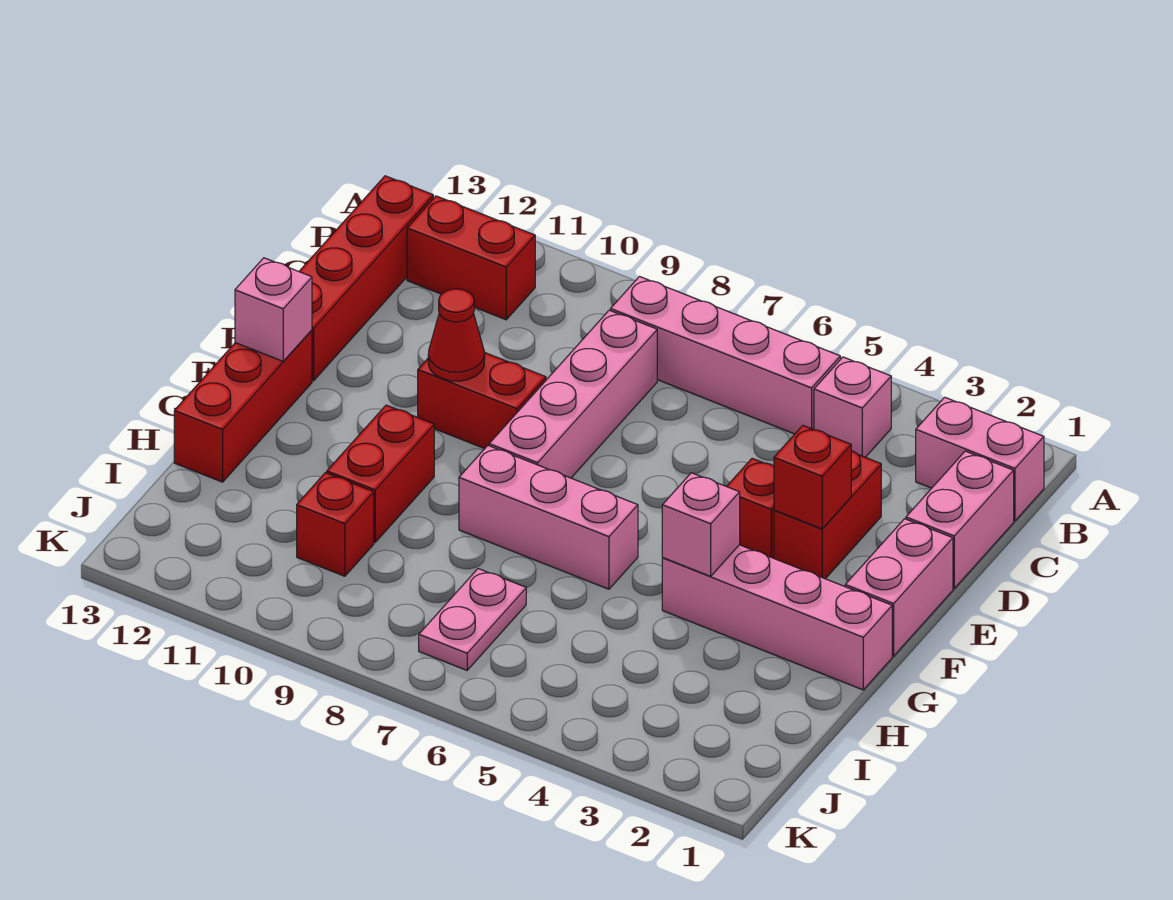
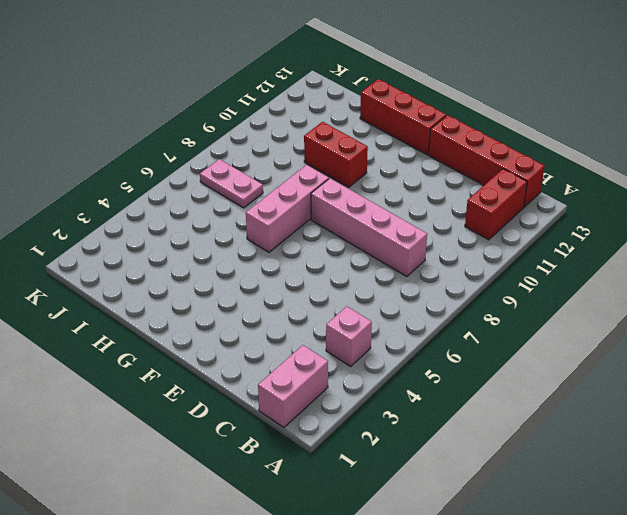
none -> pink brick B5:B8 level 1
none -> pink brick C1:D1 level 1
none -> red brick D3:E3 level 1

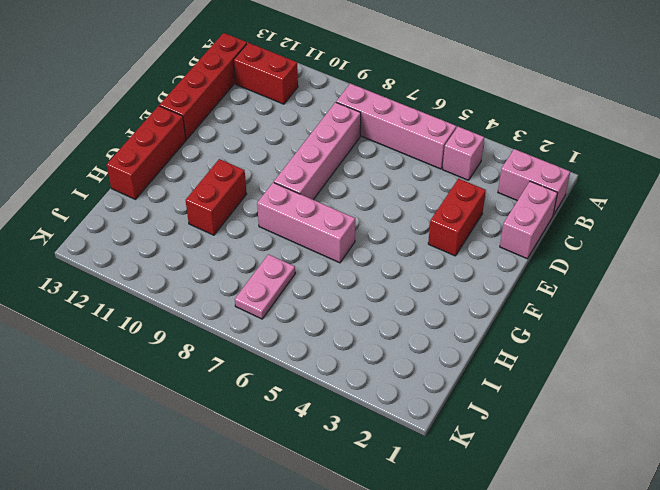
none -> pink brick E1:F1 level 1
none -> red brick E4 level 1
none -> red brick E9:E10 level 1

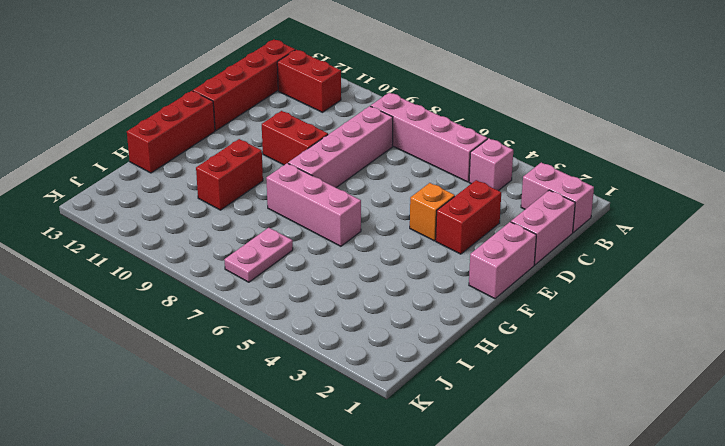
orange brick E4 level 1 -> red brick E4 level 1
none -> pink brick G1:G4 level 1
none -> red brick I10 level 1
none -> red brick E3 level 2

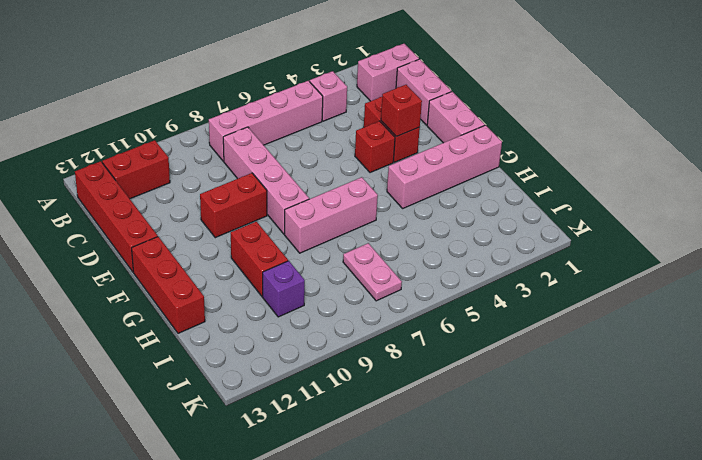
purple brick I10 level 1 -> red brick I10 level 1
none -> red cone E10 level 2
none -> pink brick F13 level 2
none -> pink brick G4 level 2

